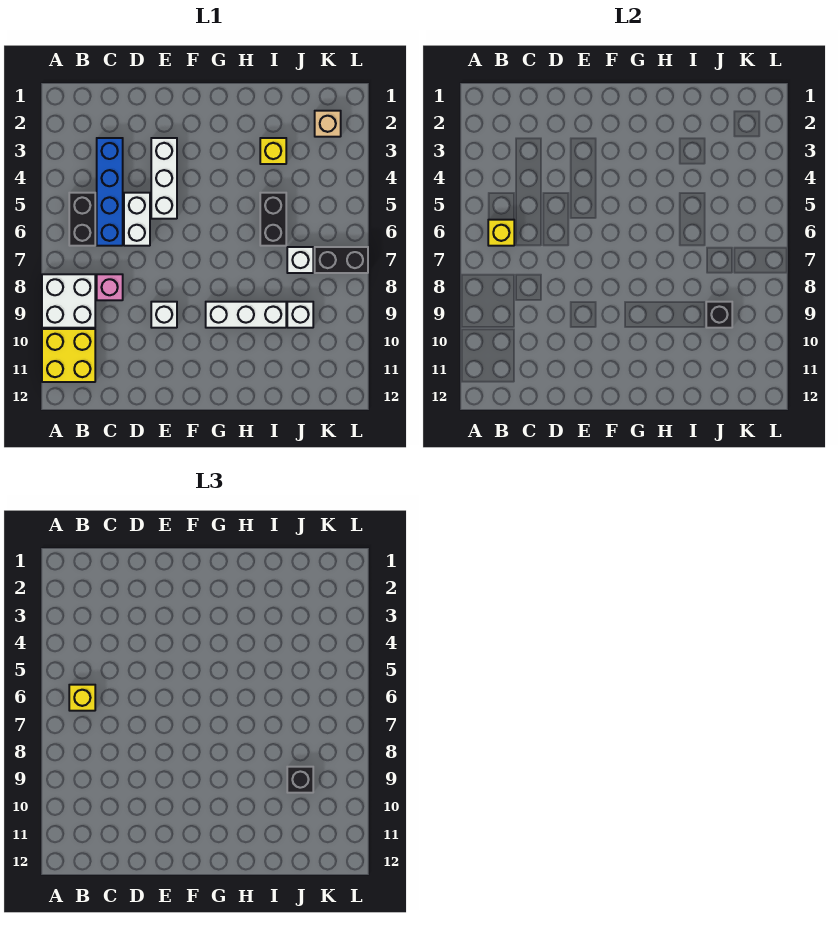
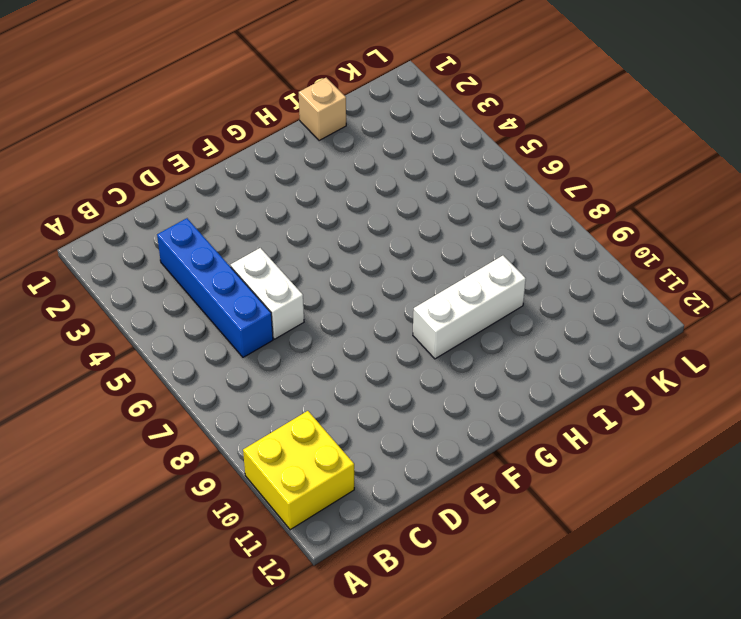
tan brick I1 level 1 -> tan brick K2 level 1
none -> white brick A8:B9 level 1
none -> black brick B5:B6 level 1
none -> pink brick C8 level 1

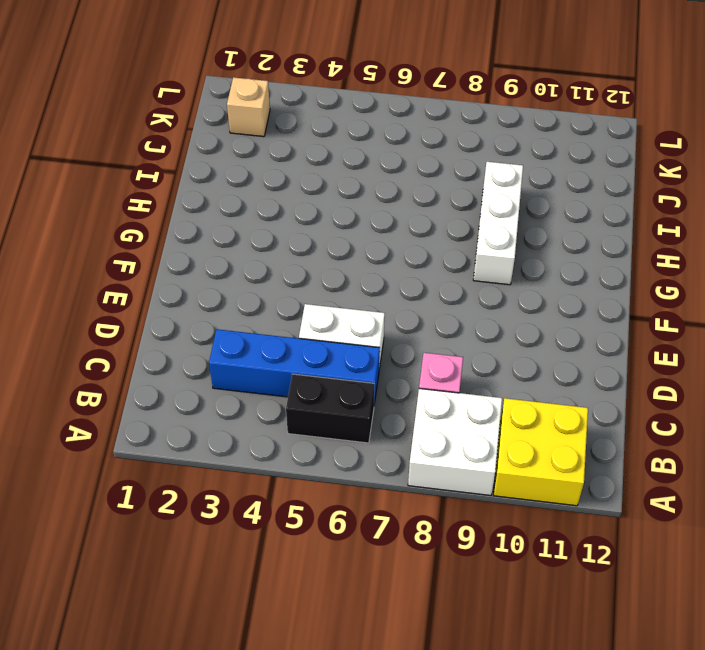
none -> white brick E3:E5 level 1
none -> white brick E9 level 1
none -> yellow brick I3 level 1

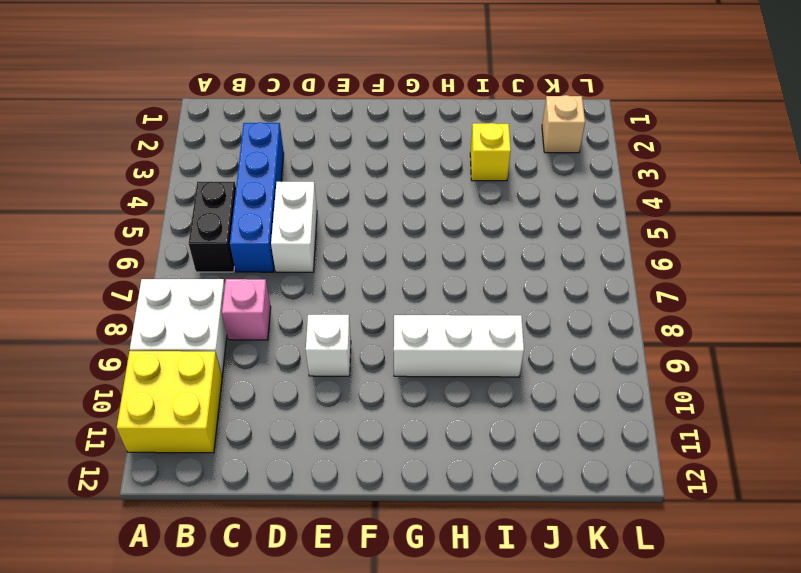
none -> white brick E3:E5 level 1
none -> black brick I5:I6 level 1
none -> white brick J7 level 1

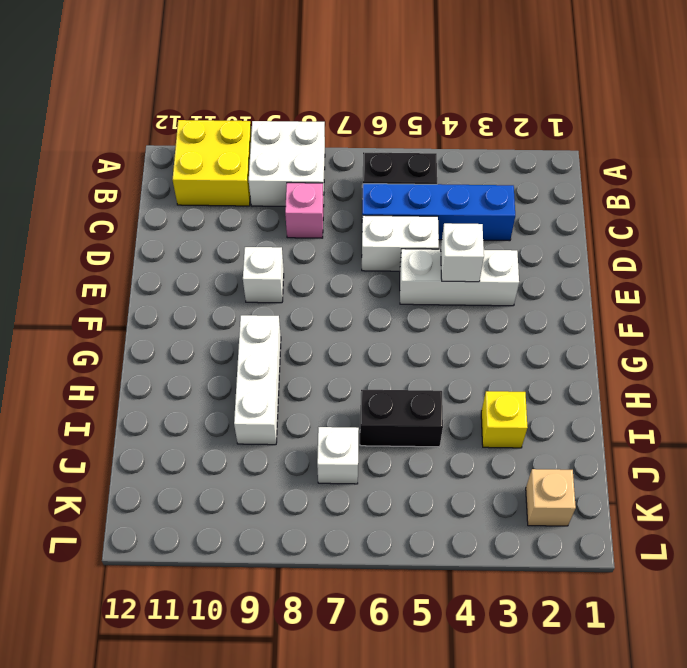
white brick E4 level 2 -> white brick J9 level 1
none -> black brick K7:L7 level 1
none -> yellow brick B6 level 2
none -> black brick J9 level 2

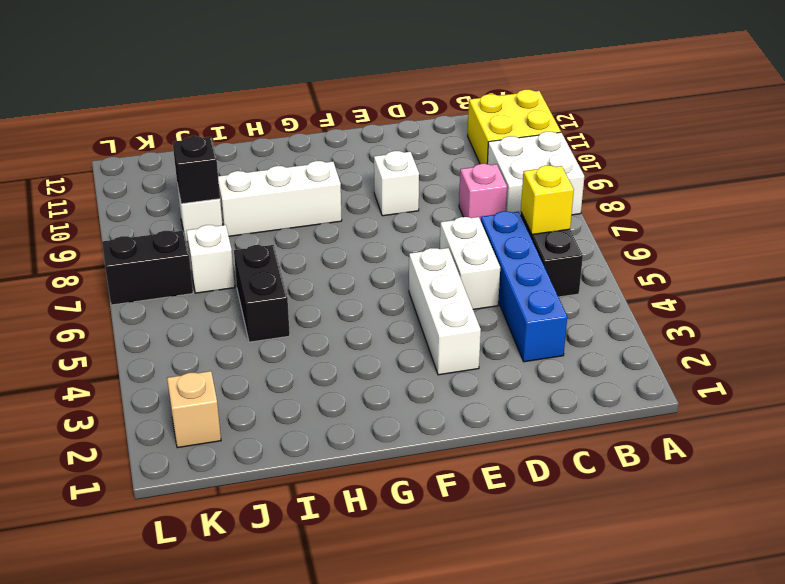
none -> yellow brick I3 level 1
none -> yellow brick B6 level 3
none -> black brick J9 level 3

